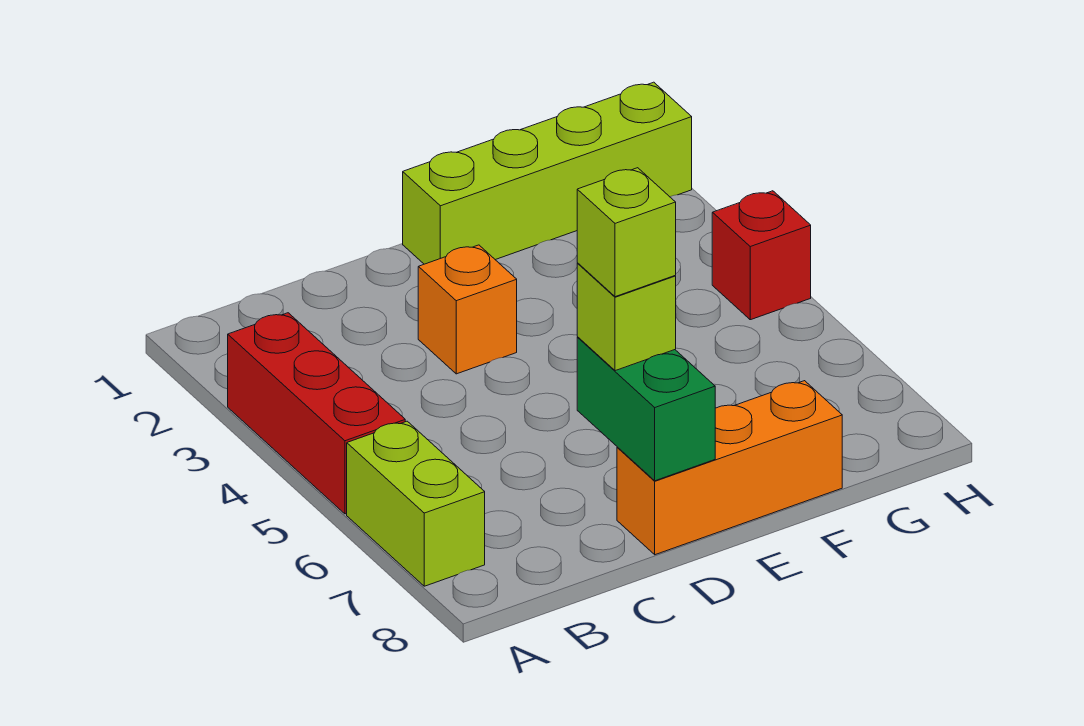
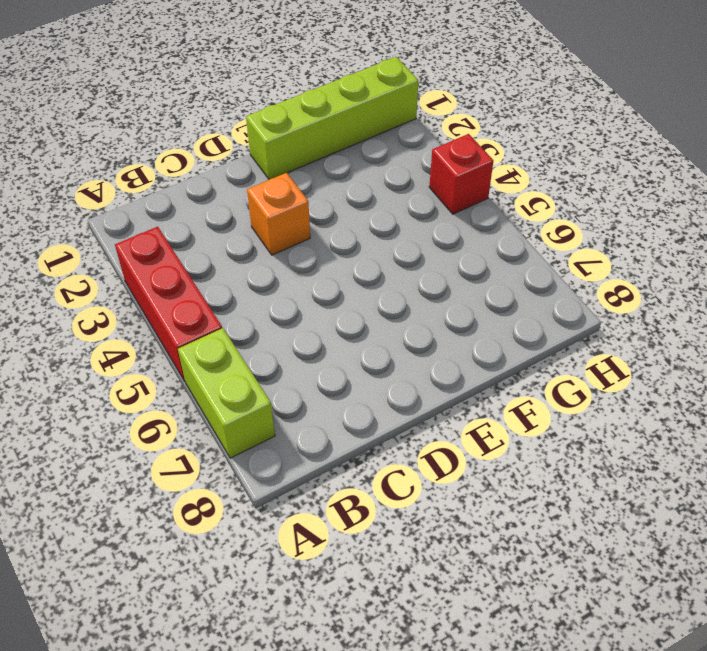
none -> orange brick D8:F8 level 1
none -> green brick D7:D8 level 2

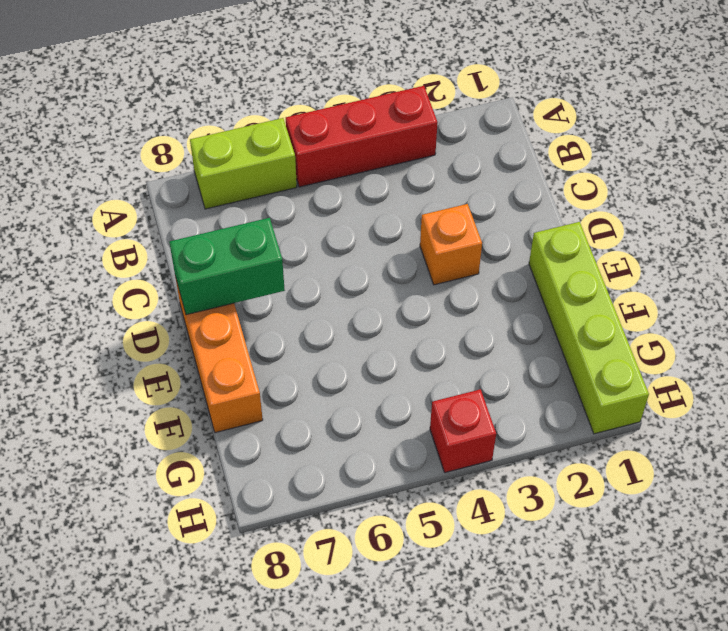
none -> lime brick D7 level 3
none -> lime brick D7 level 4

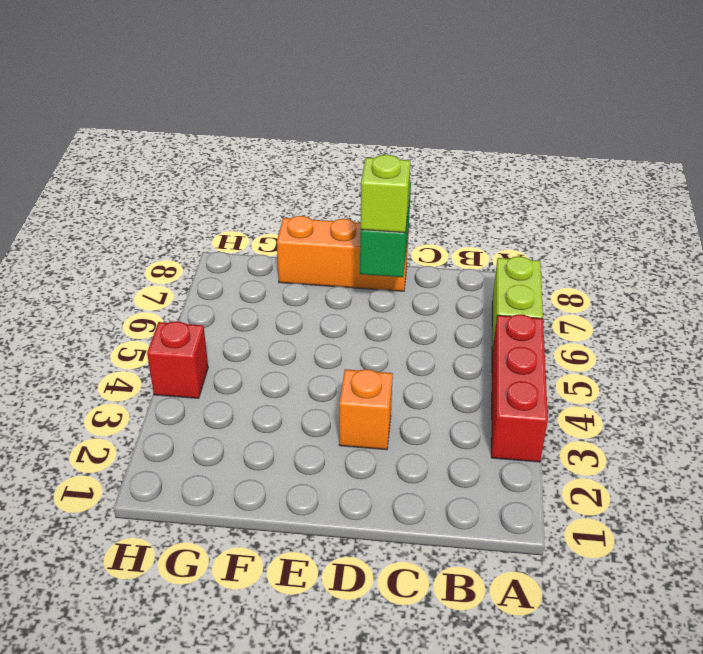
none -> lime brick E1:H1 level 1
none -> lime brick D7 level 4

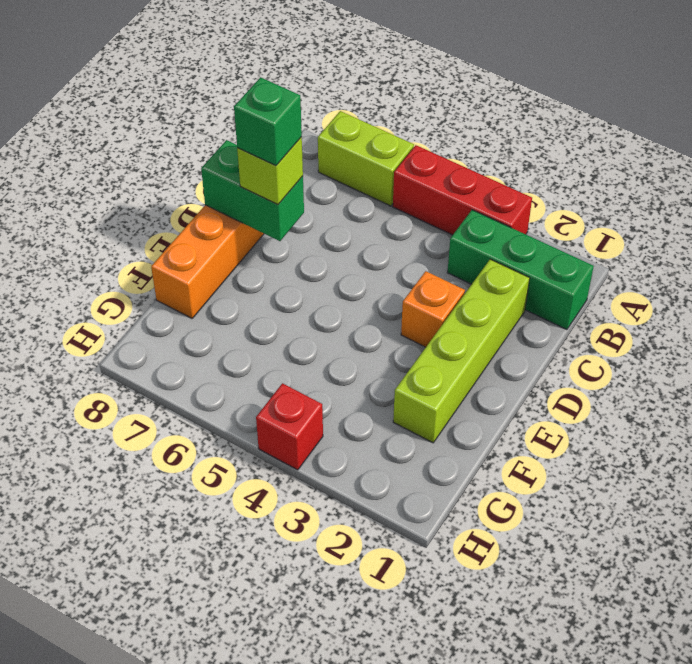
green brick B1:B3 level 1 -> none
lime brick C2:F2 level 1 -> lime brick E1:H1 level 1
green brick D7 level 4 -> lime brick D7 level 4

